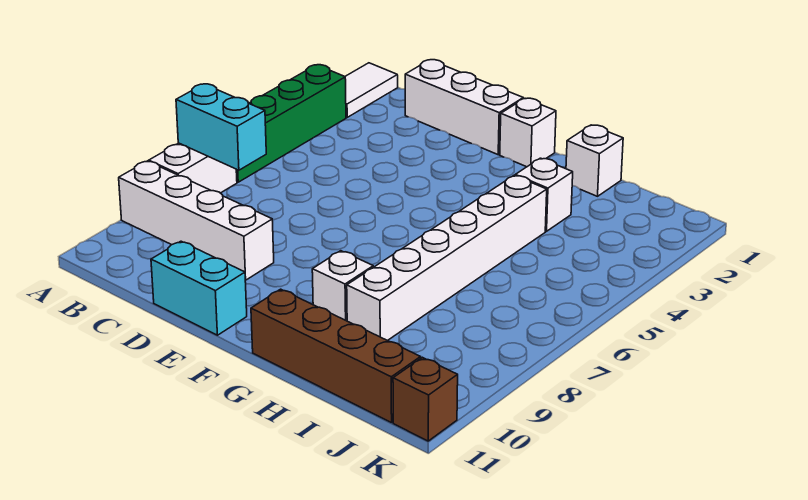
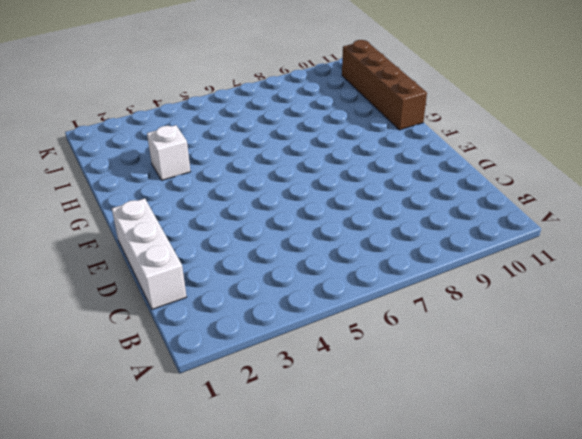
none -> white tile A1:A2 level 1
none -> green brick A3:A6 level 1
none -> white brick A7:A8 level 1

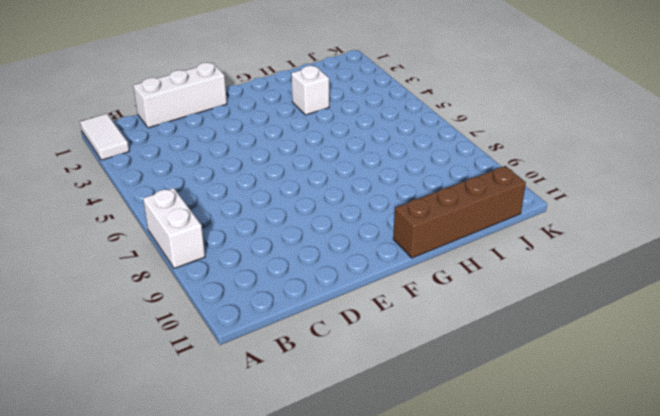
none -> green brick A3:A6 level 1
none -> white brick A9:D9 level 1
none -> cyan brick D11:E11 level 1

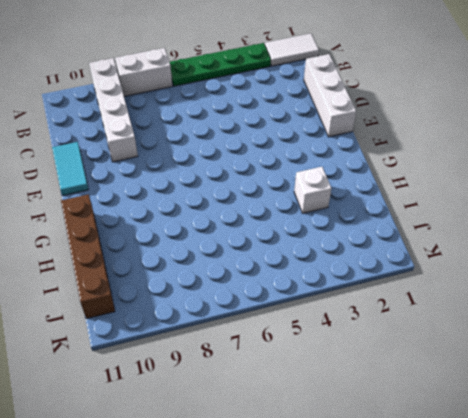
green plate A3:A6 level 1 -> green brick A3:A6 level 1
cyan tile D11:E11 level 1 -> cyan brick D11:E11 level 1
none -> white brick F1 level 1
none -> white brick G9 level 1
none -> white brick H1 level 1

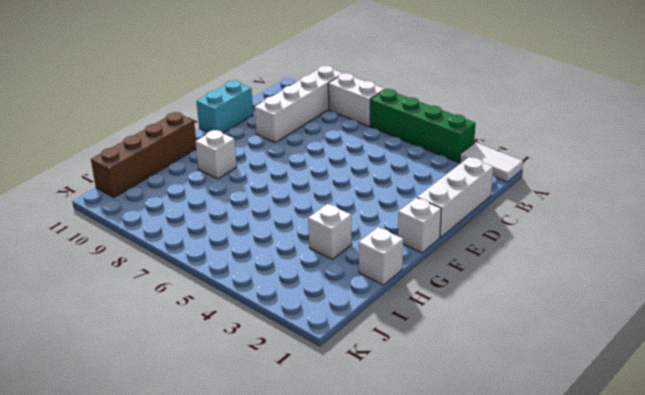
none -> white brick H4:H9 level 1
none -> brown brick K11 level 1
none -> cyan brick A7:B7 level 2

